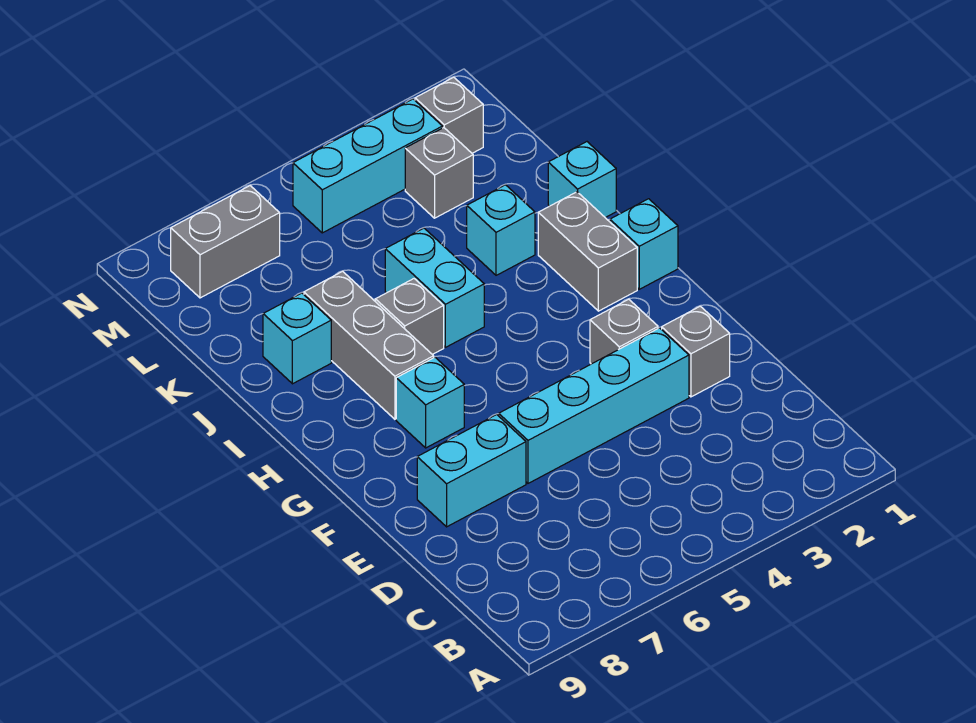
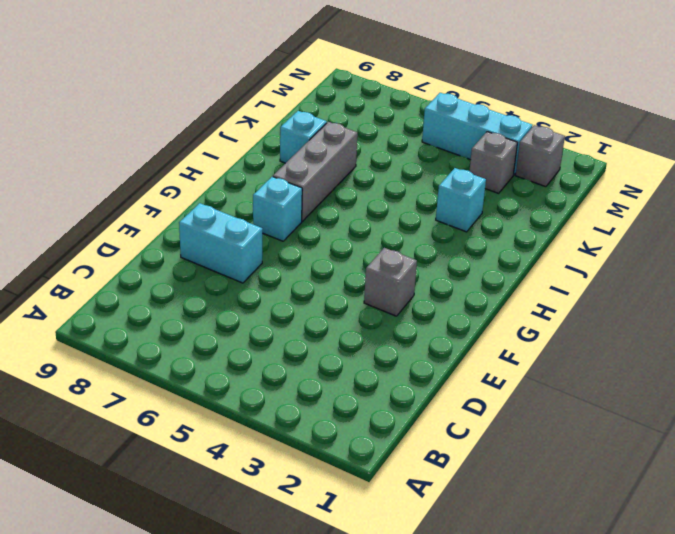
none -> grey brick E2 level 1
none -> cyan brick E3:E6 level 1
none -> cyan brick H1 level 1

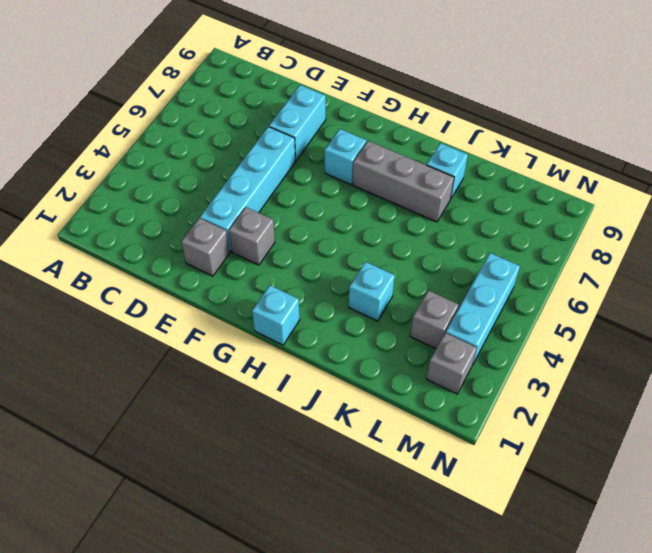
none -> grey brick H2:I2 level 1
none -> cyan brick I5:J5 level 1
none -> grey brick I6 level 1

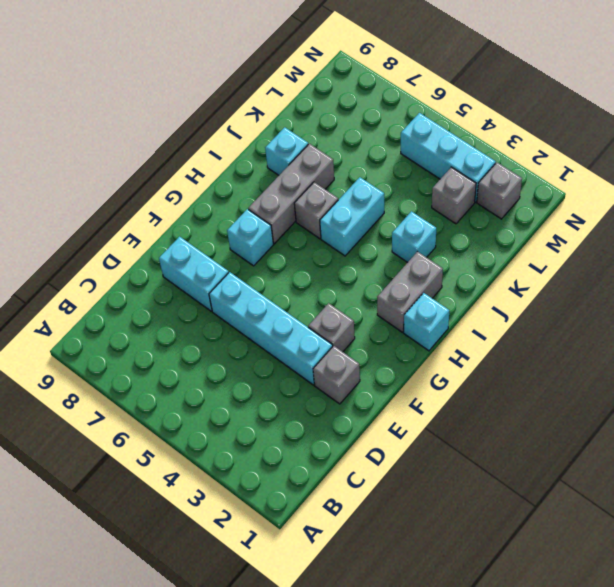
none -> cyan brick J1 level 1
none -> grey brick M7:M8 level 1

